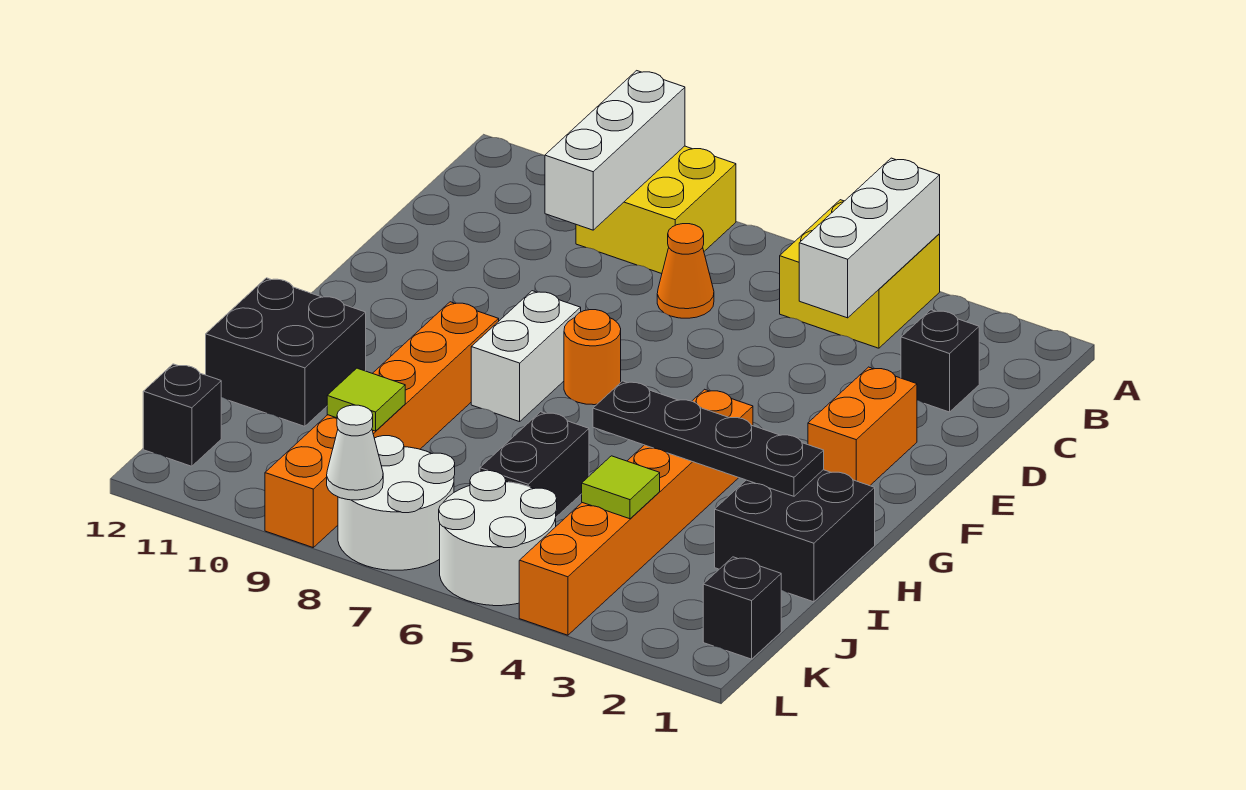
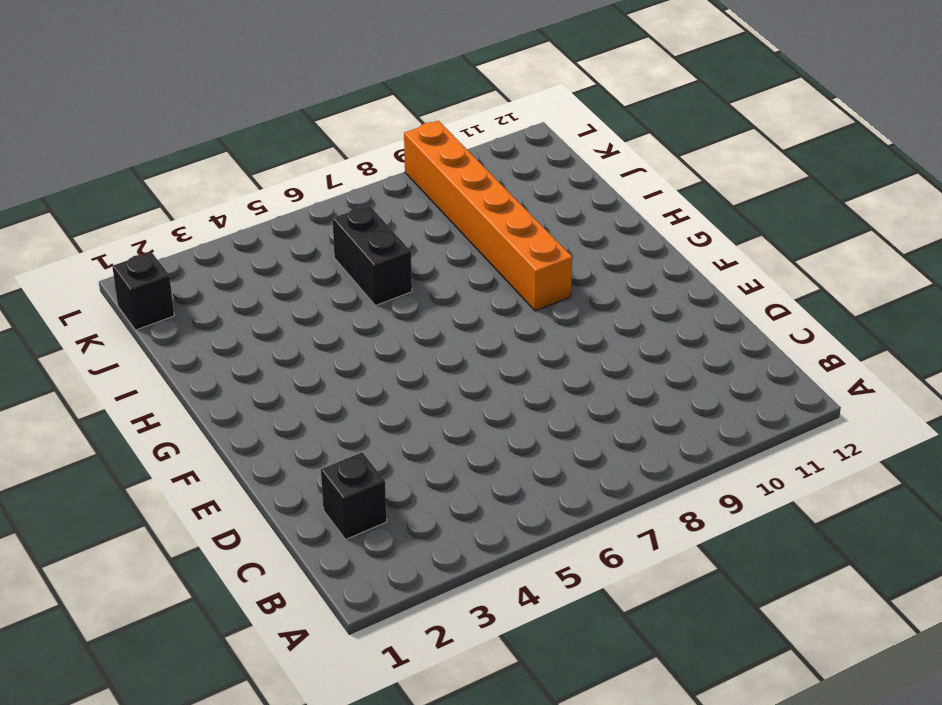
none -> yellow brick A4:B5 level 1
none -> yellow brick A8:B9 level 1
none -> orange cone C7 level 1

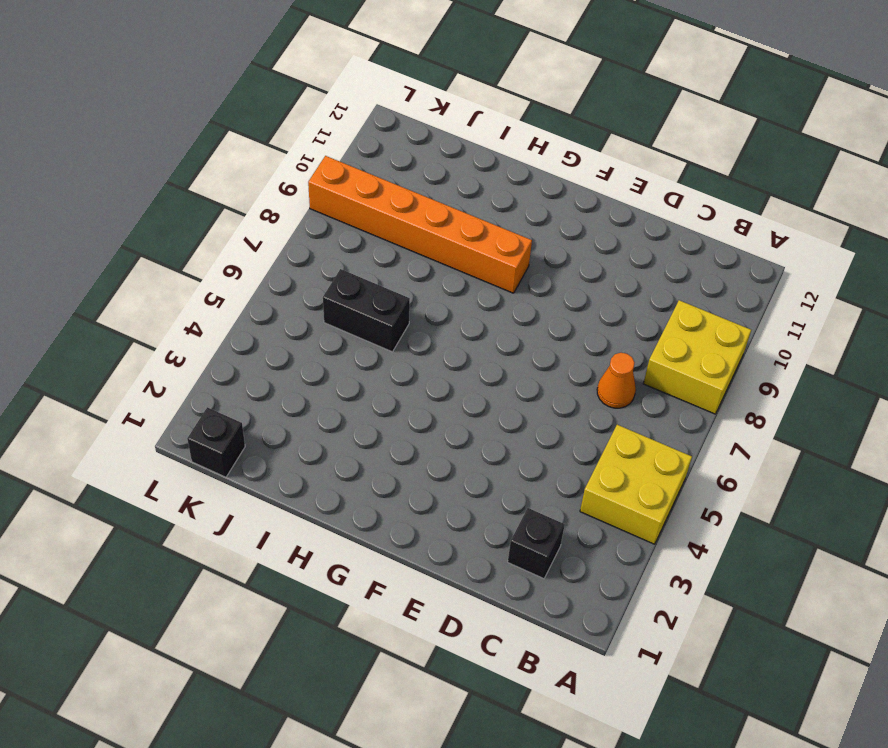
none -> orange brick E2:F2 level 1
none -> orange round brick F7 level 1
none -> white brick F8:G8 level 1

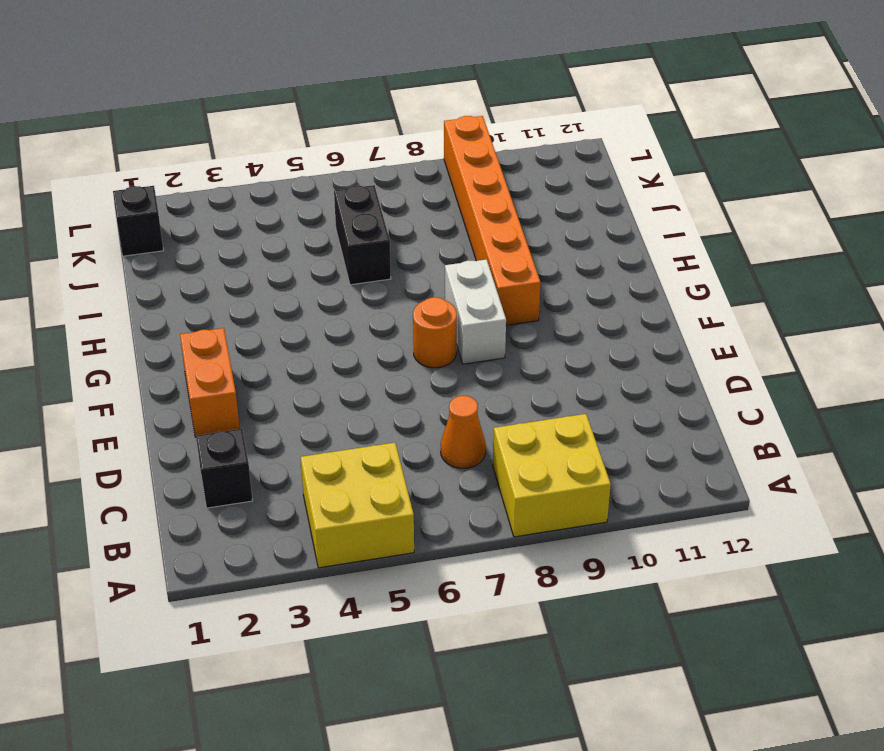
none -> orange brick G4:L4 level 1
none -> black brick H1:I2 level 1
none -> black brick H11:I12 level 1

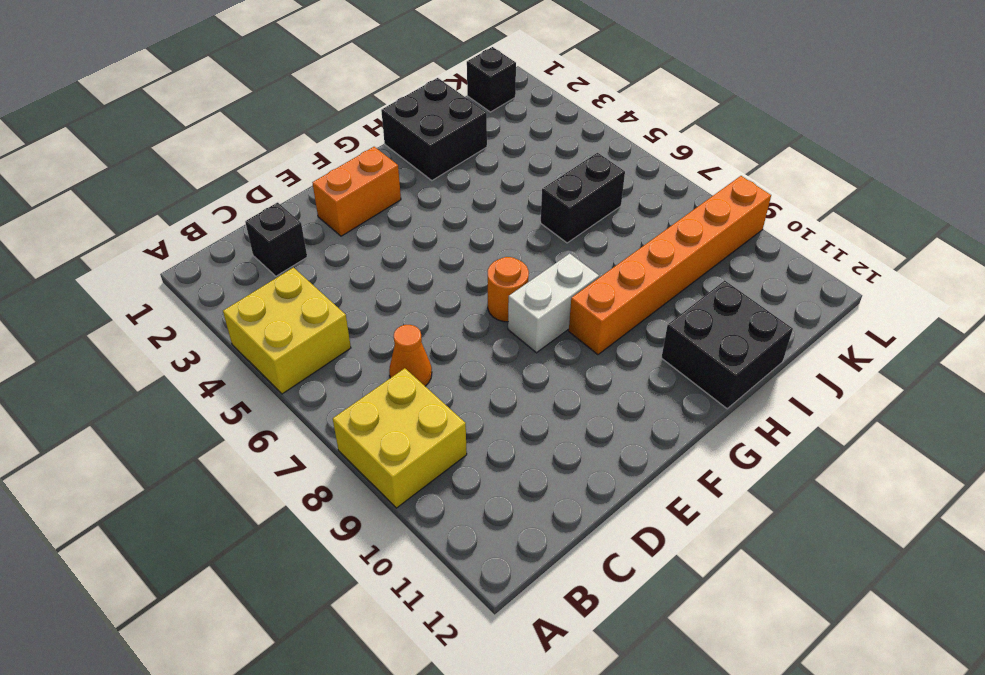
none -> orange brick G4:L4 level 1
none -> white round brick K5:L6 level 1
none -> white round brick K7:L8 level 1

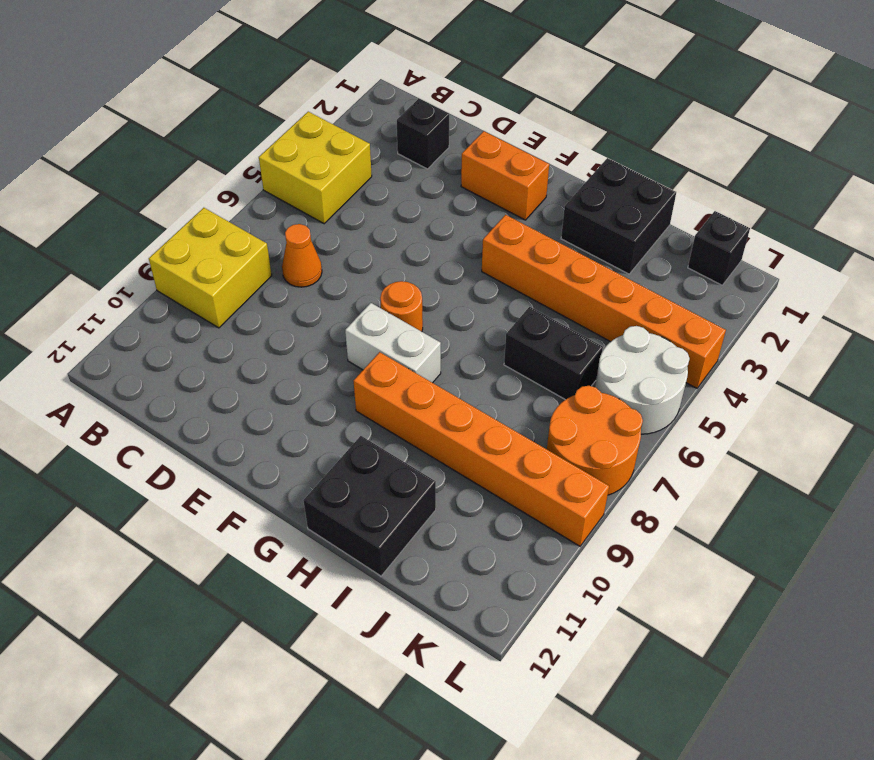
orange round brick K7:L8 level 1 -> white round brick K7:L8 level 1
none -> black brick K12 level 1
none -> white brick A4:C4 level 2
none -> white brick A9:C9 level 2

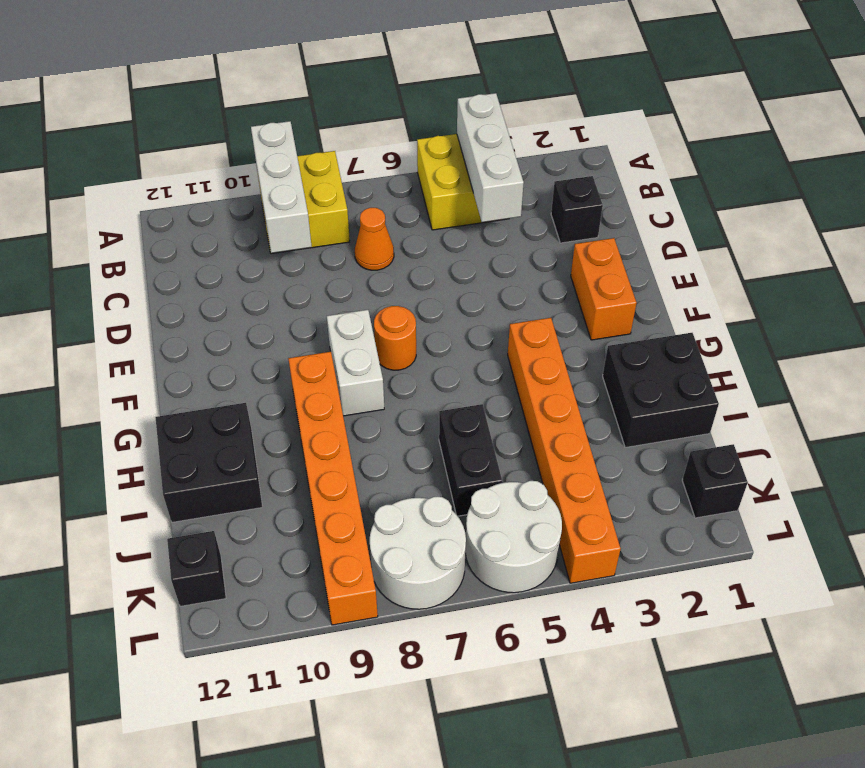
none -> black plate H2:H5 level 2
none -> lime tile J4 level 2
none -> lime tile J9 level 2

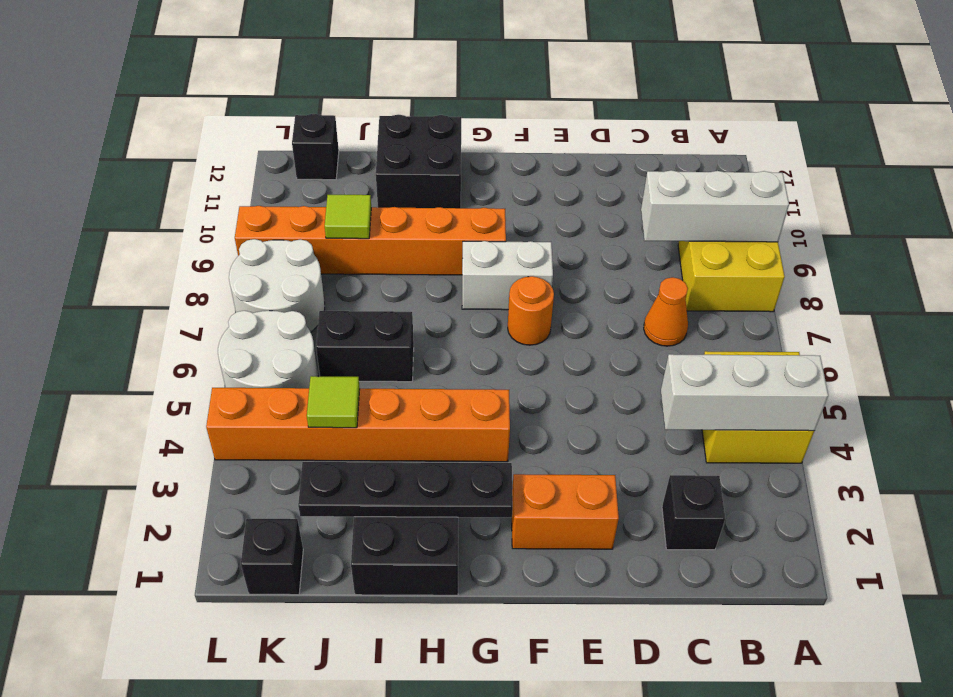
black plate G2:J2 level 2 -> black plate H2:H5 level 2
none -> white cone L8 level 2

